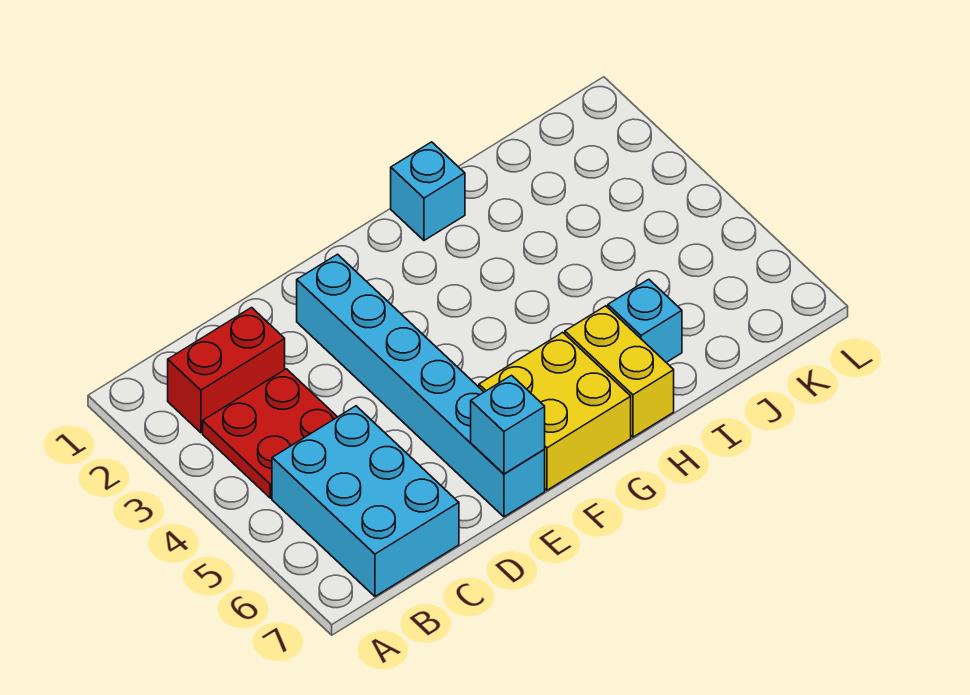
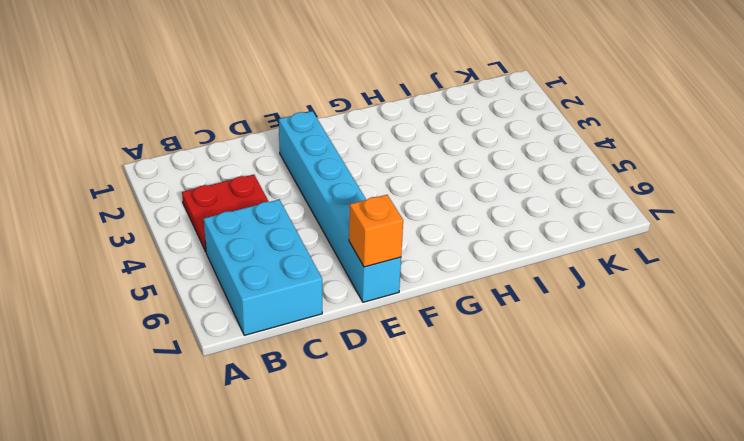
orange brick E7 level 2 -> cyan brick E7 level 2
none -> red brick B2:C2 level 1
none -> yellow brick F6:G7 level 1

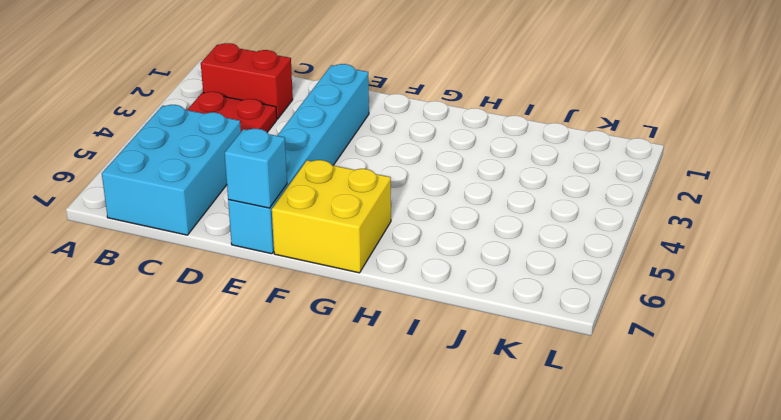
none -> cyan brick H1 level 1
none -> yellow brick H6:H7 level 1

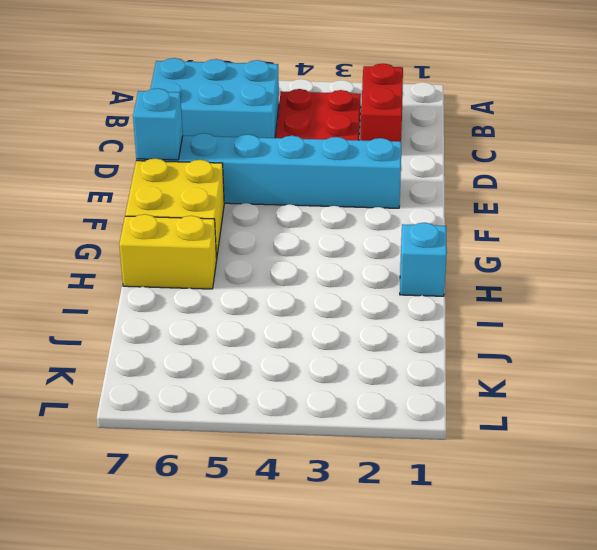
none -> cyan brick I6 level 1

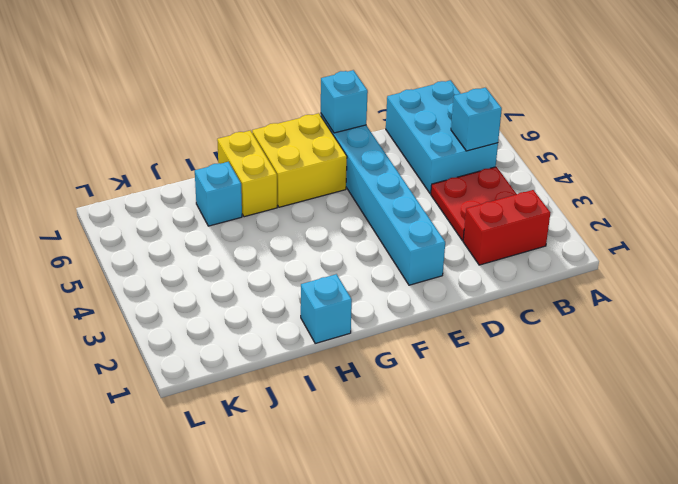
cyan brick B5 level 2 -> none

